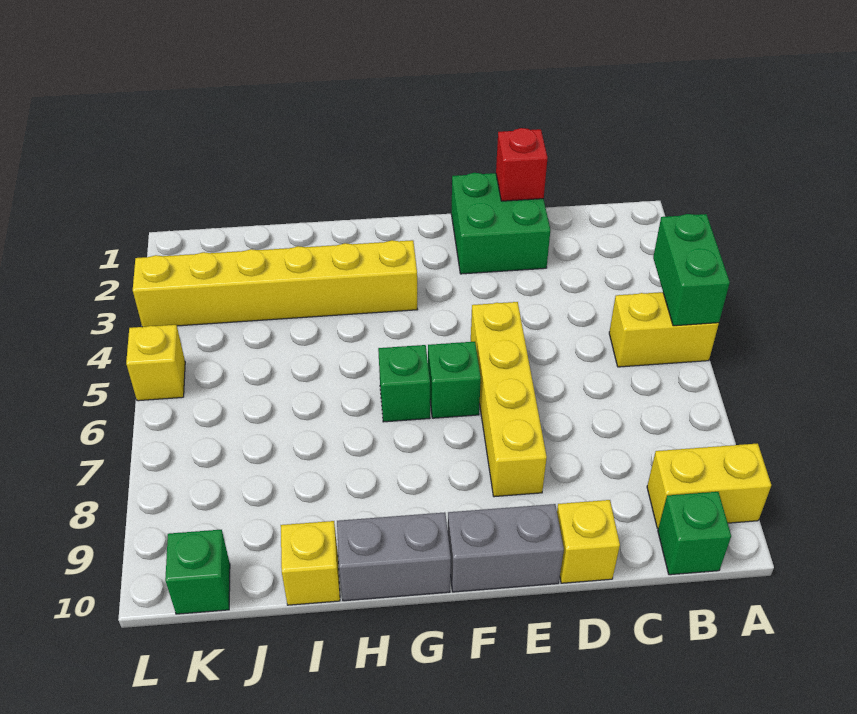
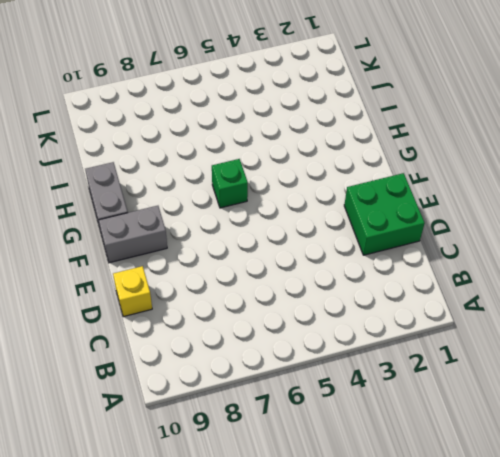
grey brick F9:F10 level 1 -> grey brick E10:F10 level 1
none -> yellow brick A5:B5 level 1
none -> yellow brick A9:B9 level 1
none -> green brick B10 level 1

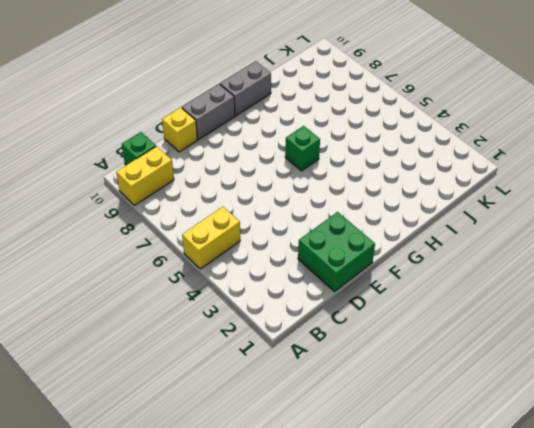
none -> yellow brick E5:E8 level 1
none -> green brick F6 level 1
none -> yellow brick G3:L3 level 1

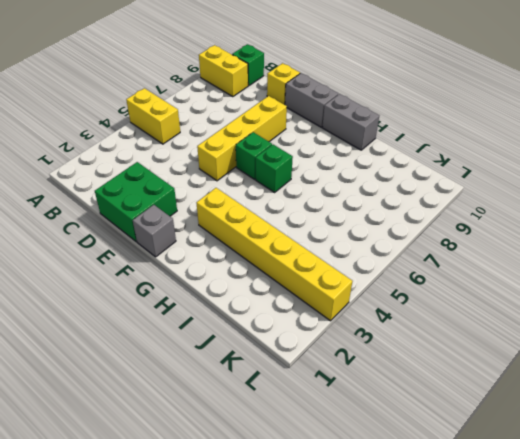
grey brick F1 level 1 -> none
none -> yellow brick I10 level 1
none -> green brick K10 level 1
none -> yellow brick L5 level 1

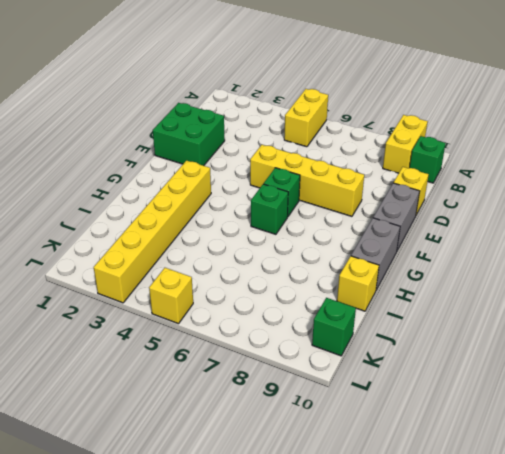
none -> green brick A4:A5 level 2
none -> red brick D1 level 2

